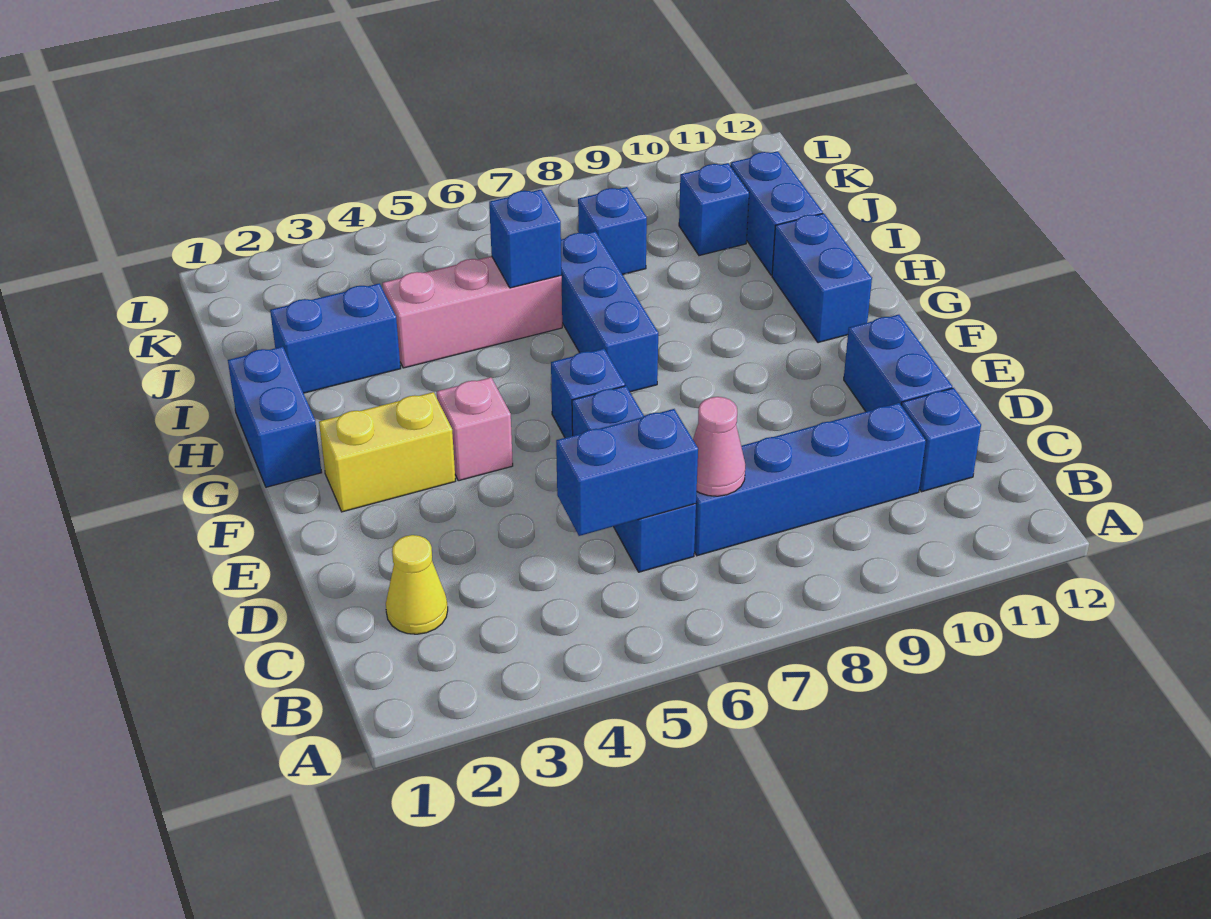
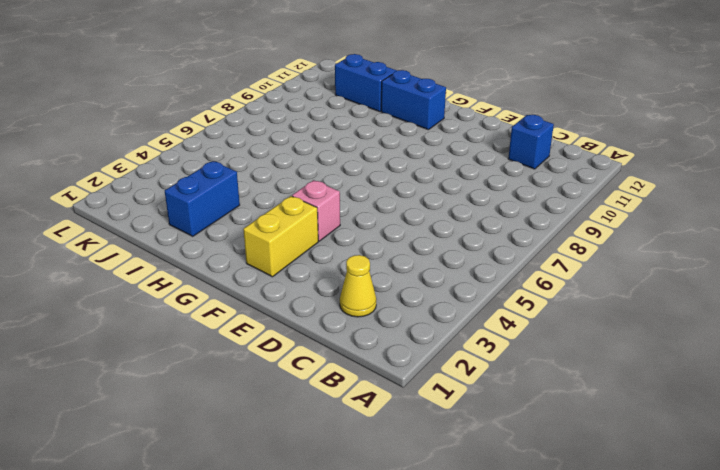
none -> blue brick C6:E6 level 1
none -> blue brick C7:C10 level 1
none -> blue brick D11:E11 level 1

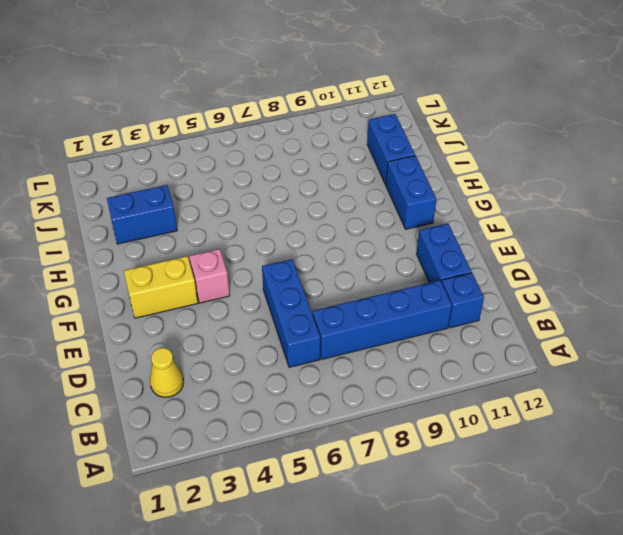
none -> blue brick F6 level 1
none -> blue brick G1:H1 level 1
none -> blue brick G7:I7 level 1

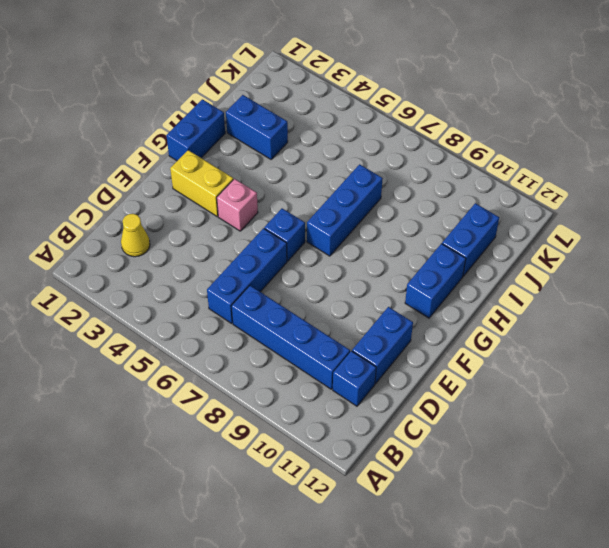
none -> pink brick I4:I6 level 1
none -> blue brick J8 level 1
none -> blue brick J10 level 1

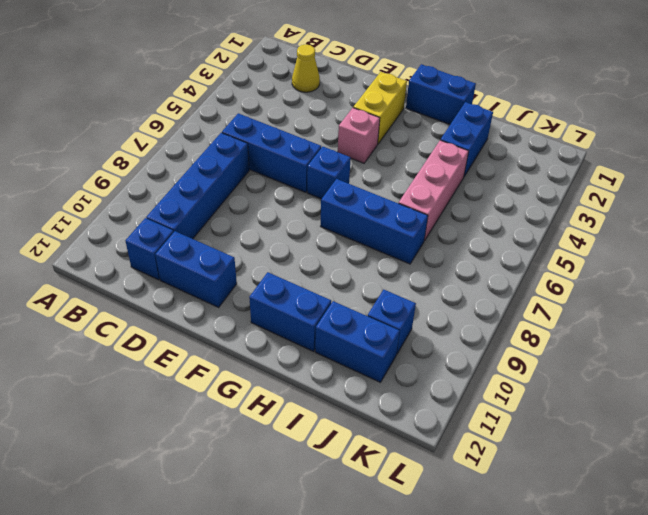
none -> blue brick J8 level 1
none -> blue brick C5:C6 level 2
none -> pink cone C7 level 2

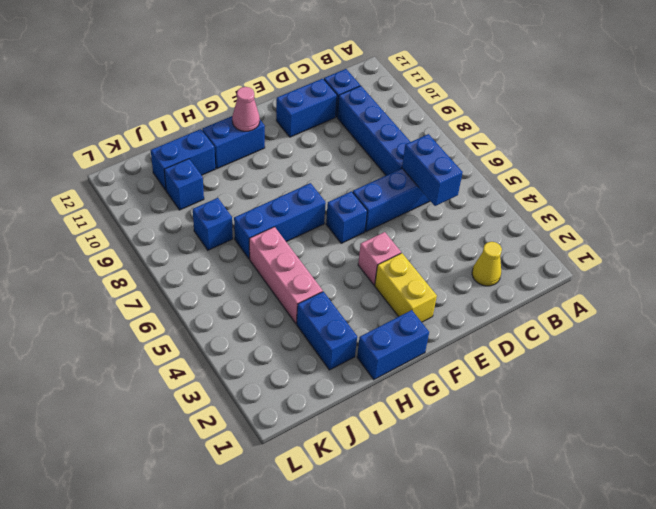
pink cone G11 level 2 -> pink cone C7 level 2
none -> blue brick I6 level 2

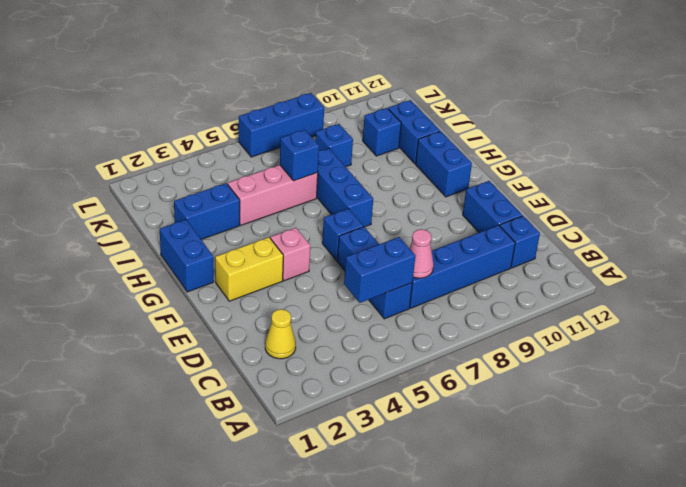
blue brick L6:L8 level 1 -> none

